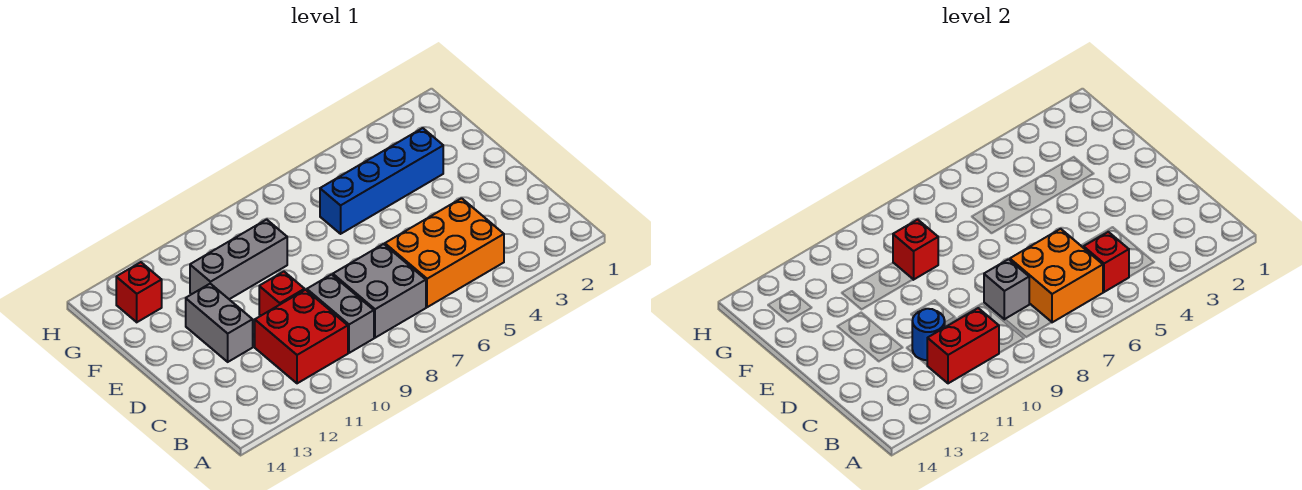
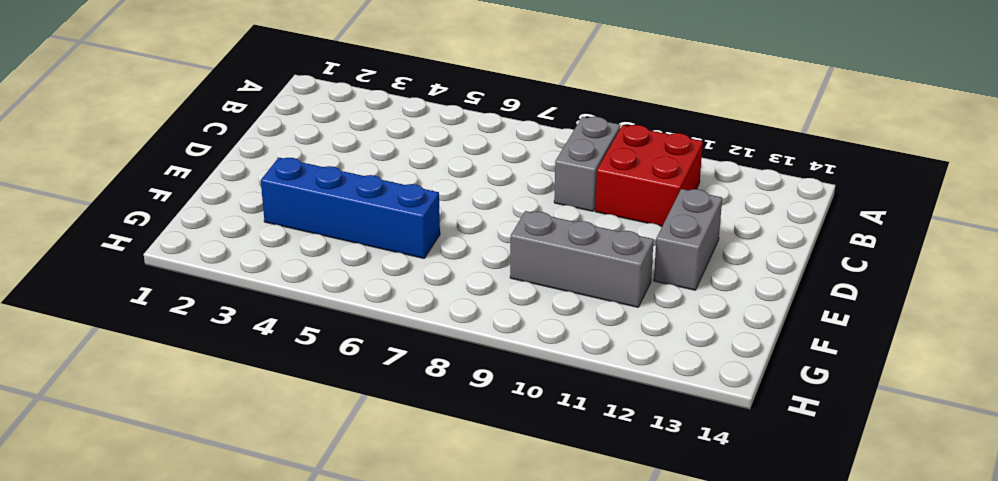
none -> orange brick B4:C6 level 1
none -> grey brick B7:C8 level 1
none -> red brick D10 level 1

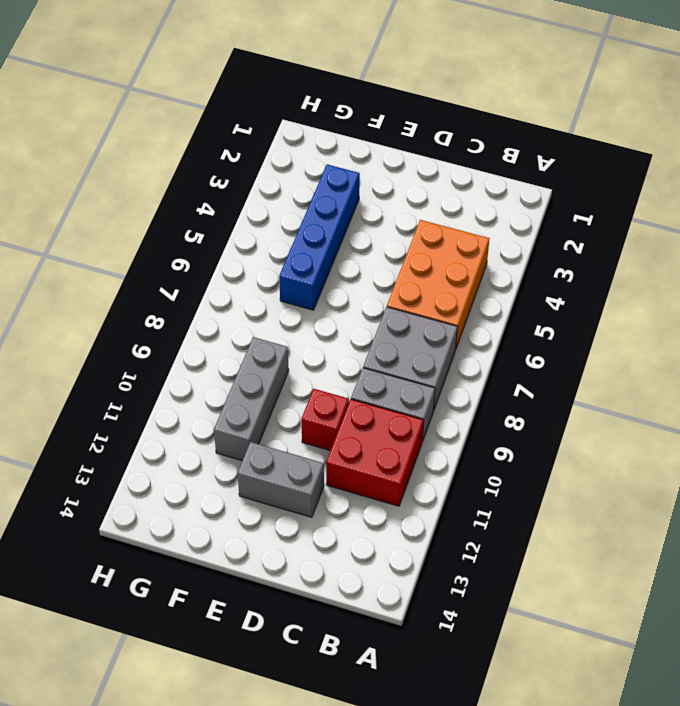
none -> red brick G13 level 1
none -> red brick B5 level 2
none -> orange brick B6:C7 level 2

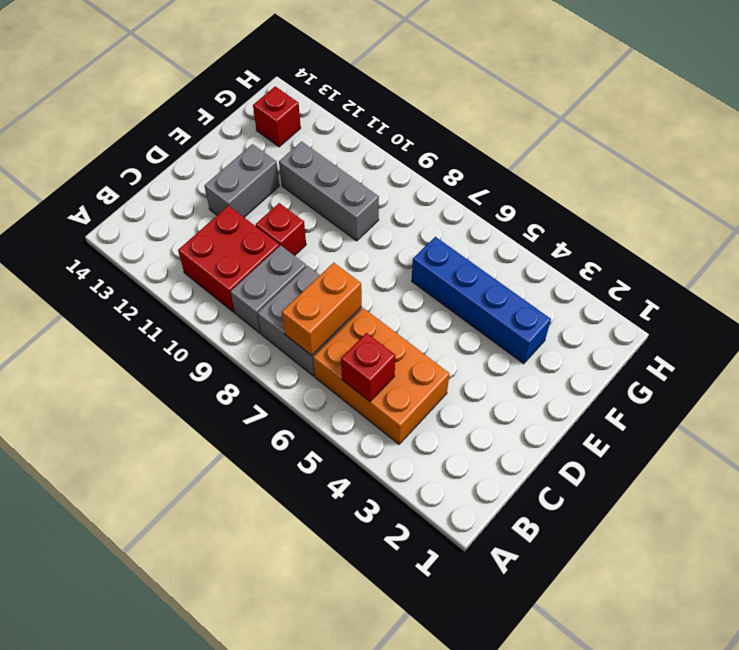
orange brick B7:C7 level 2 -> orange brick B6:C7 level 2
none -> red brick B10:B11 level 2
none -> grey brick C8 level 2
none -> blue round brick C11 level 2

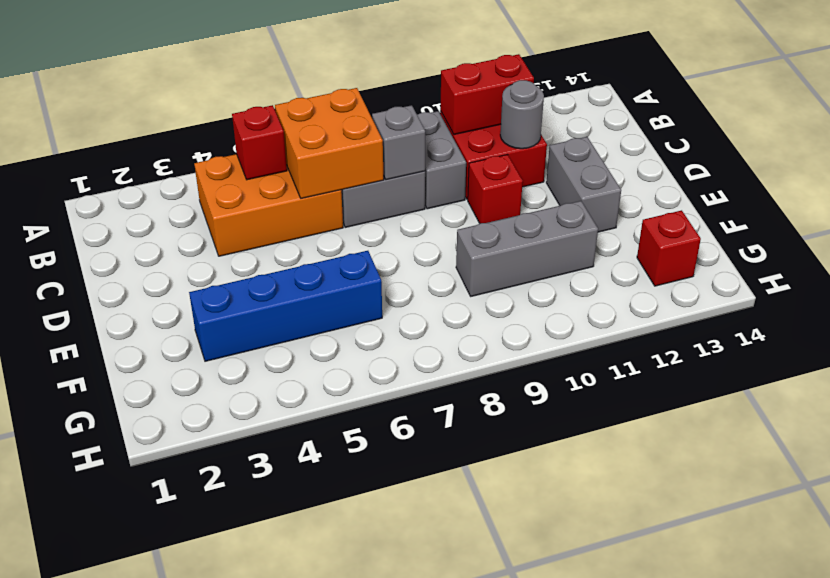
grey round brick C11 level 2 -> blue round brick C11 level 2
none -> red brick F9 level 2

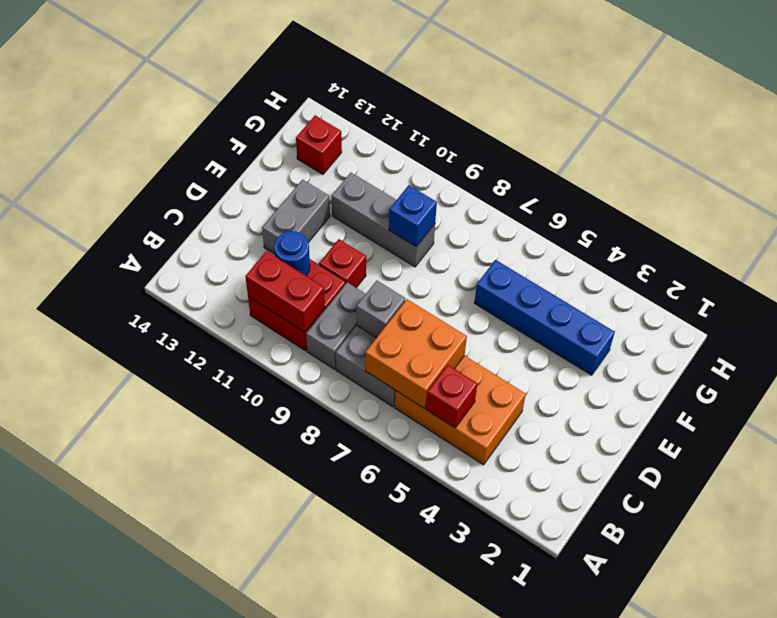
blue brick F9 level 2 -> red brick F9 level 2

